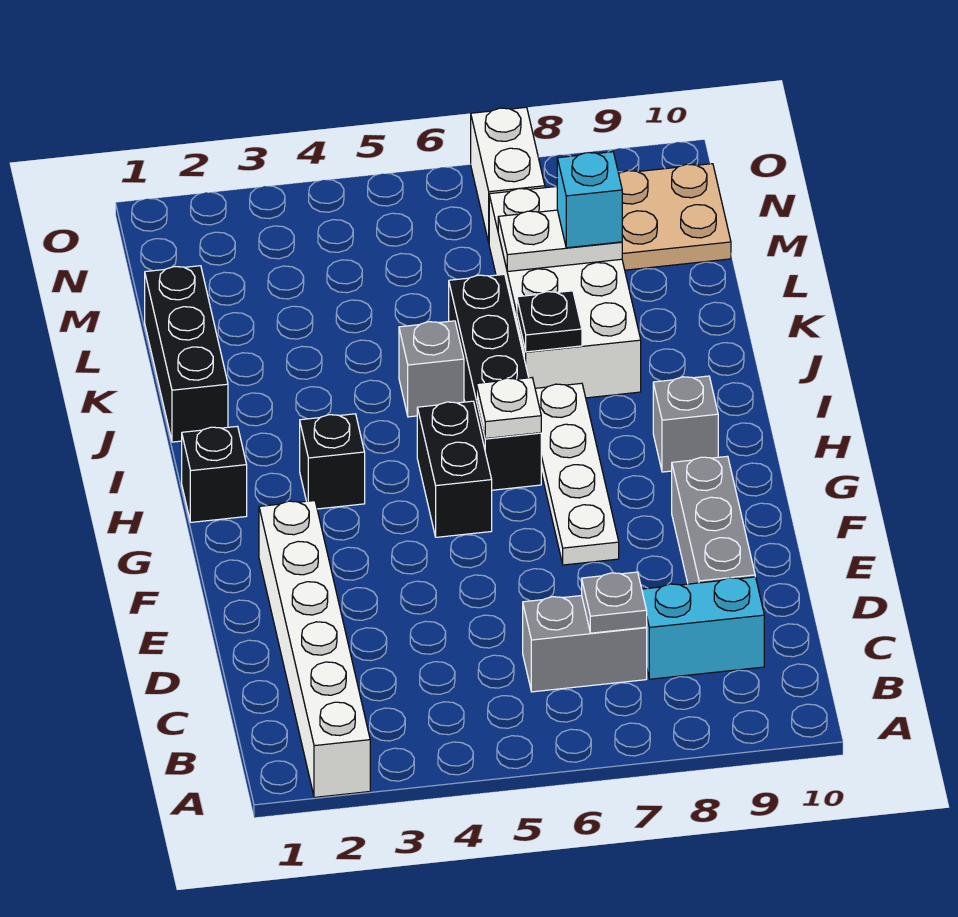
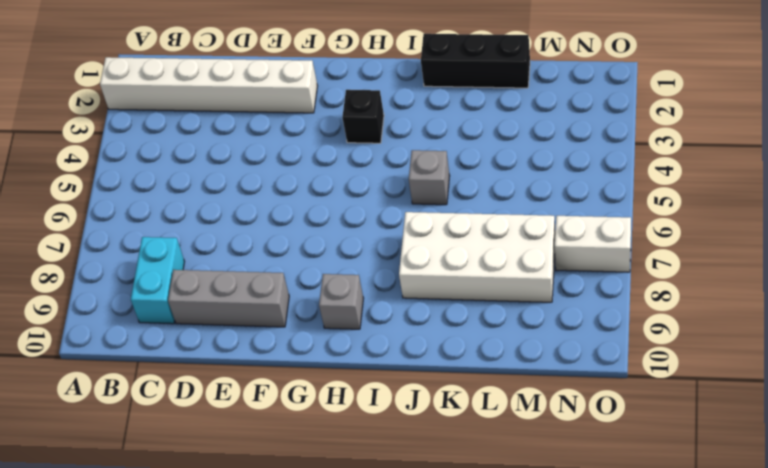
none -> grey brick C6:C7 level 1
none -> white plate F7:I7 level 1
none -> black brick G5:H5 level 1

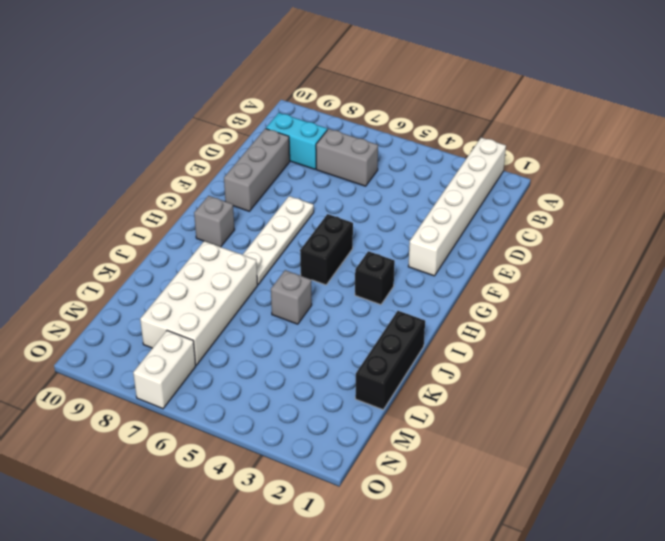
none -> black brick H1 level 1
none -> black brick H6:K6 level 1
none -> tan plate M9:N10 level 1

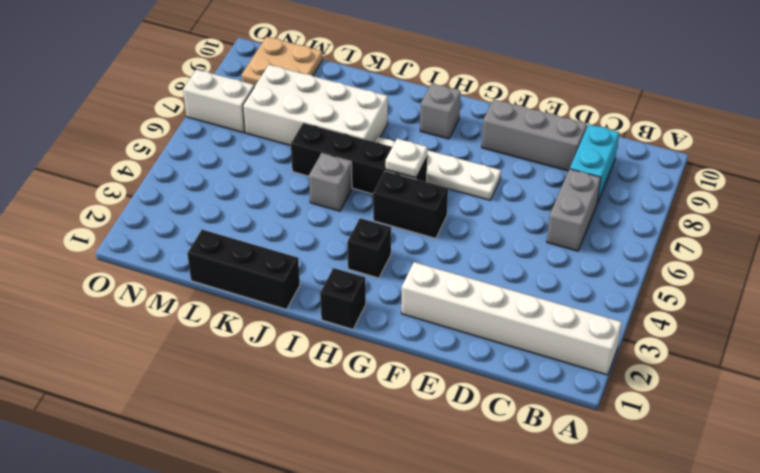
none -> grey plate C7 level 2
none -> black plate J7 level 2
none -> white plate L7:L8 level 2

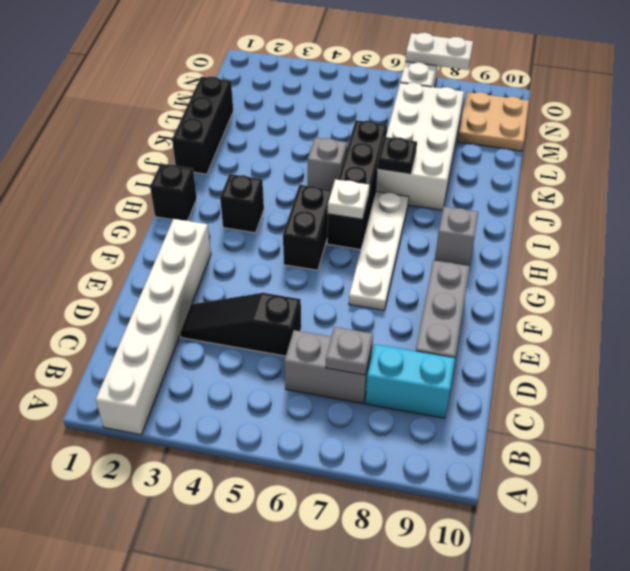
black slope D3:D5 level 1 top 5 -> none
white plate O7:O8 level 2 -> white plate L7:L8 level 2
none -> cyan brick L8 level 3

